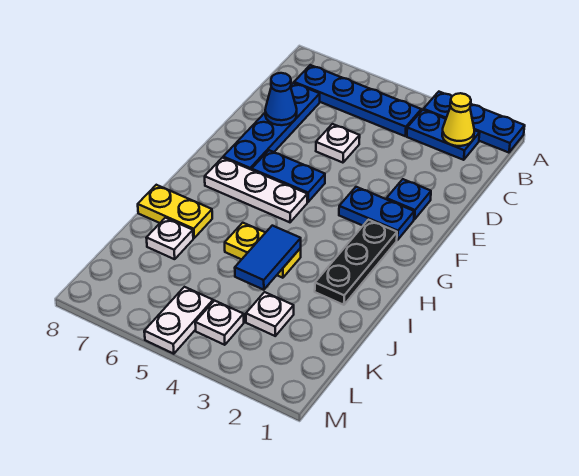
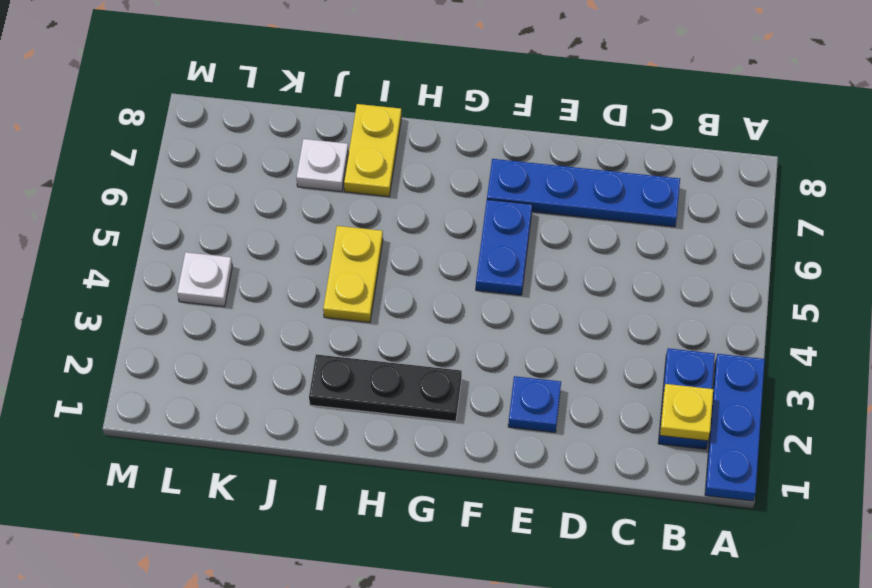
yellow plate B2 level 2 -> yellow cone B2 level 2
none -> blue plate B4:B7 level 1
none -> white plate D5 level 1
none -> blue plate F2:F3 level 1

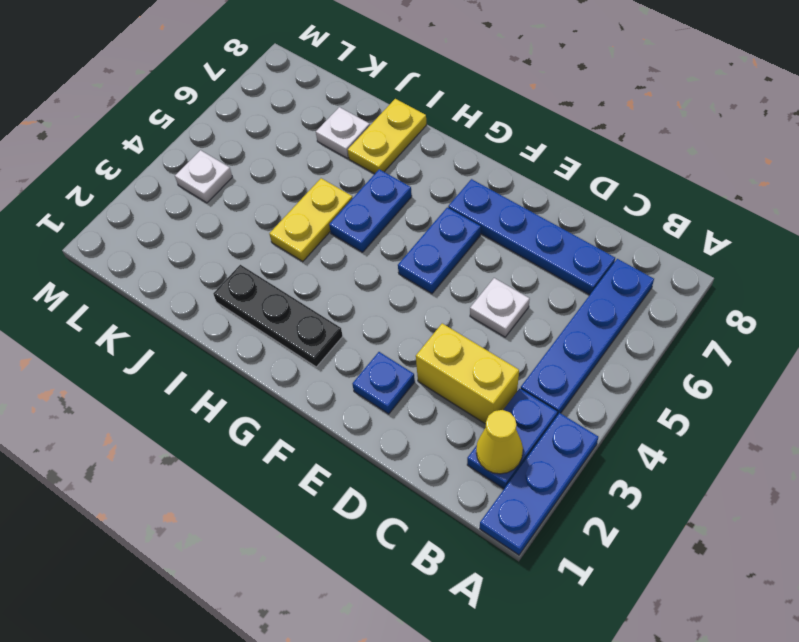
yellow brick C3:D3 level 1 -> none
blue plate H5:H6 level 1 -> blue plate F2:F3 level 1
none -> white plate G5:G7 level 1
none -> white plate K3 level 1
none -> white plate L5:M5 level 1

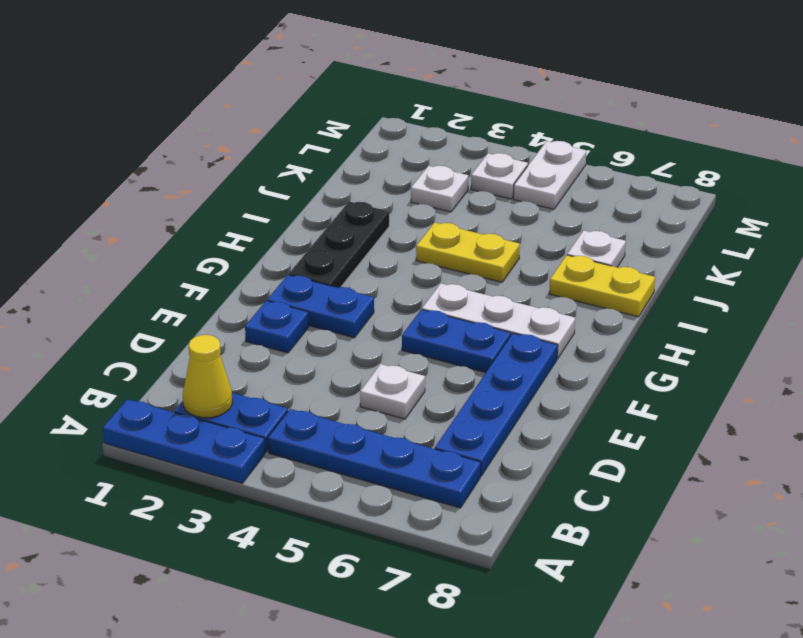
none -> blue cone D7 level 2
none -> blue tile I4:J4 level 2

